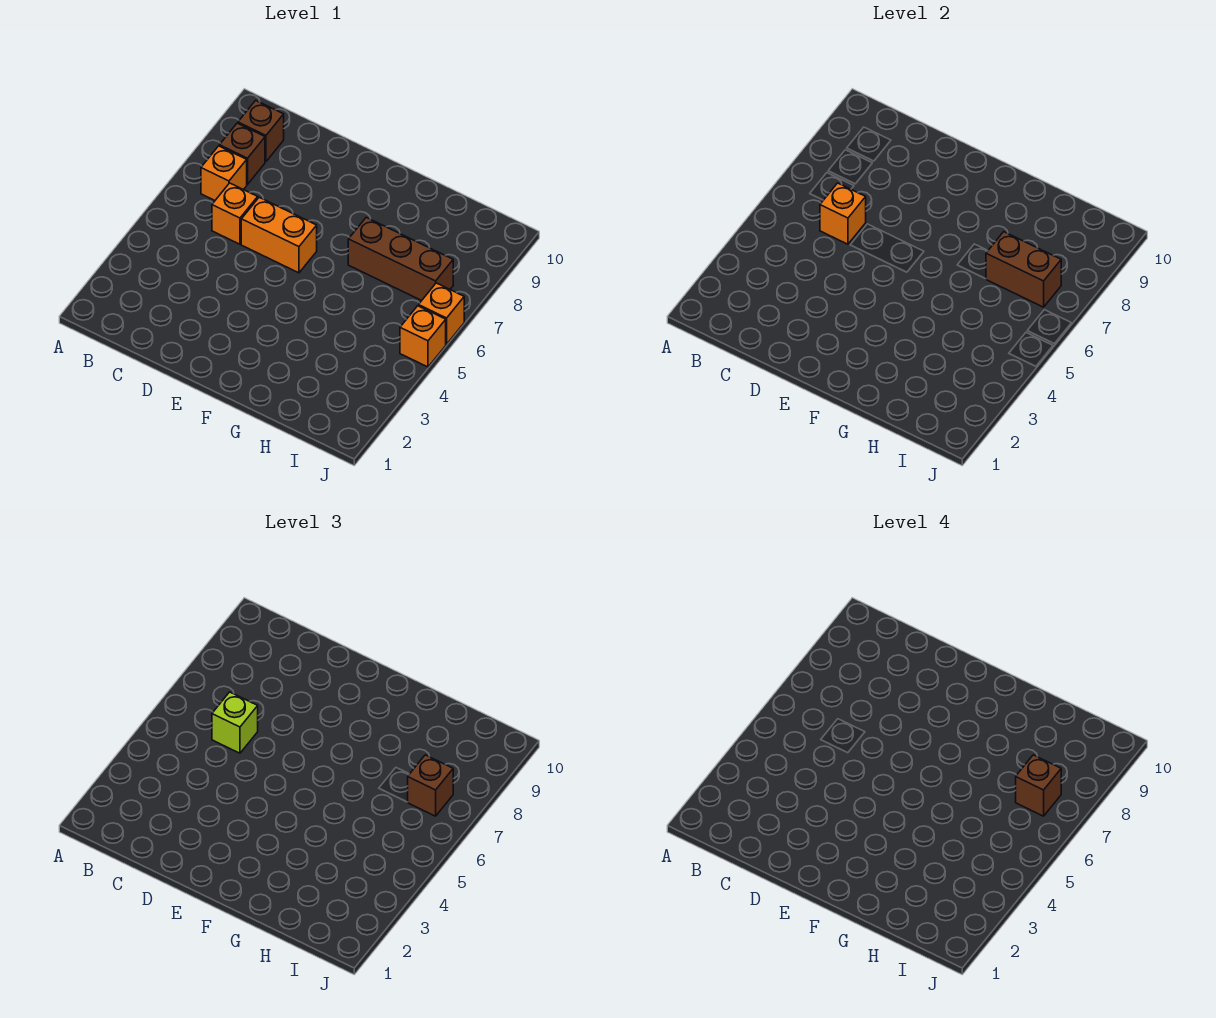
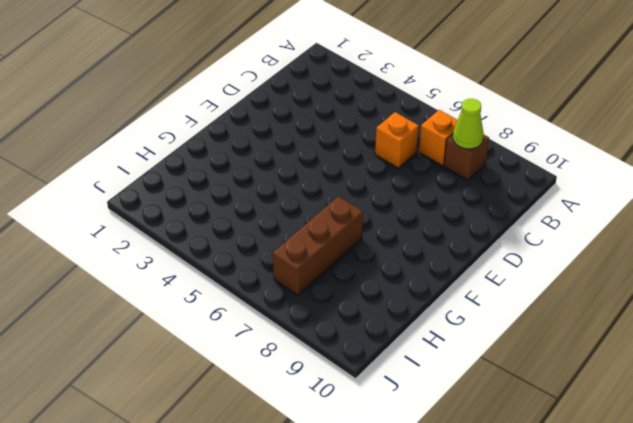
lime cone B8 level 2 -> none
none -> brown brick B9 level 1
none -> orange brick D6:E6 level 1
none -> orange brick J5 level 1

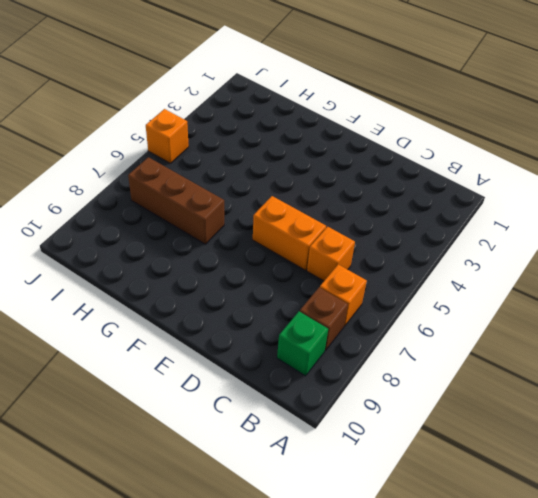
green brick B9 level 1 -> brown brick B9 level 1
none -> orange brick J6 level 1
none -> orange brick C6 level 2
none -> brown brick H7:I7 level 2

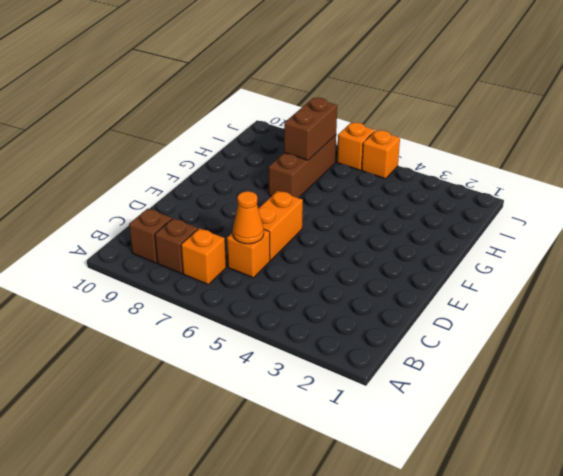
orange cone C6 level 2 -> orange brick C6 level 2
none -> lime brick C6 level 3
none -> brown brick I7 level 3
none -> brown brick I7 level 4

